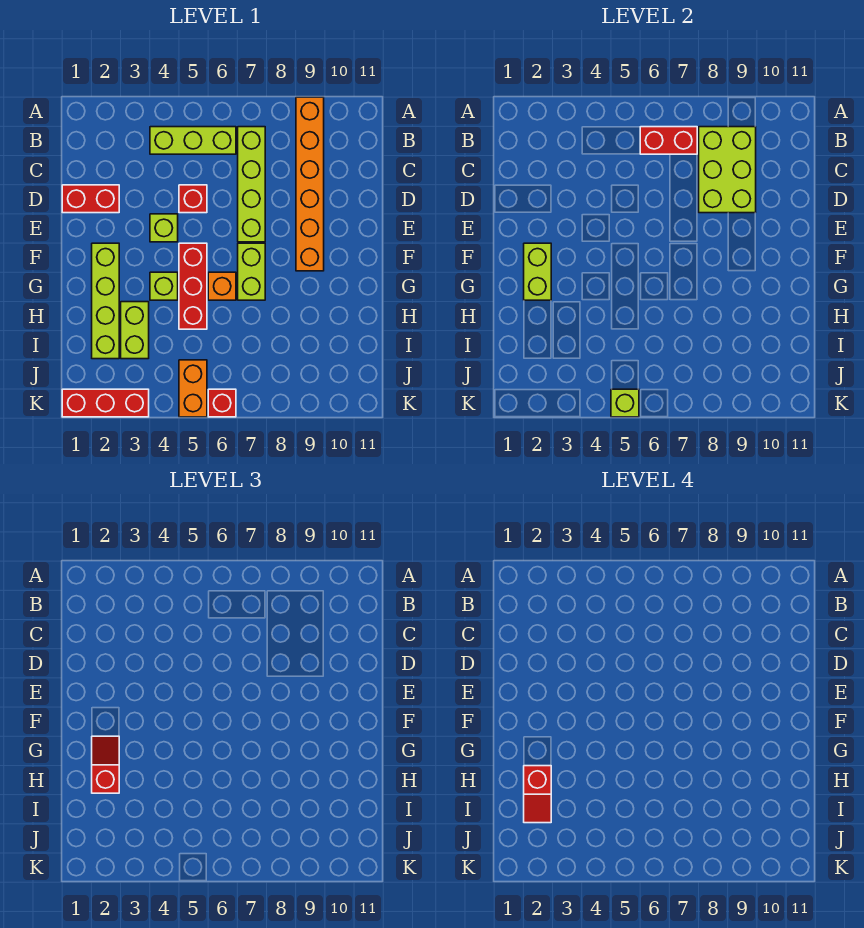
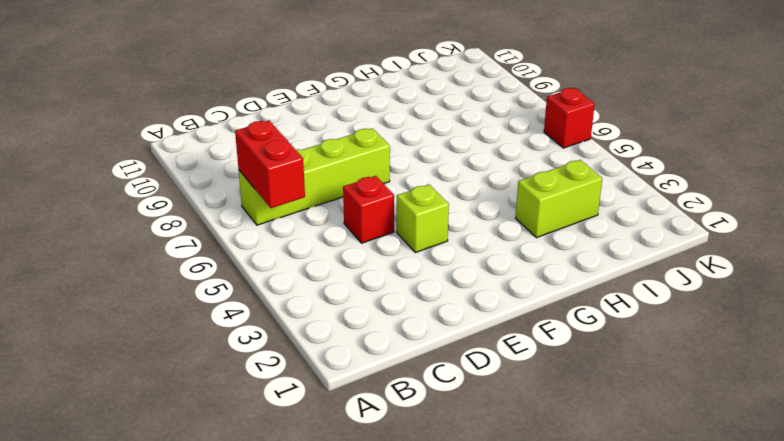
none -> orange brick A9:F9 level 1
none -> lime brick B4:B6 level 1
none -> red brick D1:D2 level 1

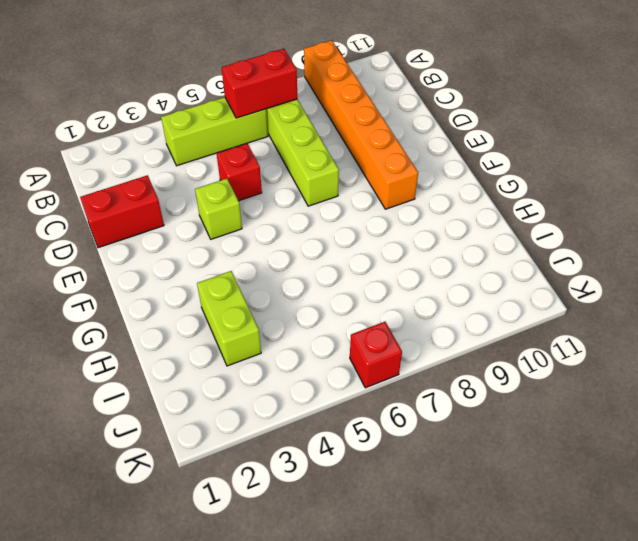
none -> lime brick F2:I2 level 1
none -> red brick F5:H5 level 1
none -> lime brick F7:G7 level 1

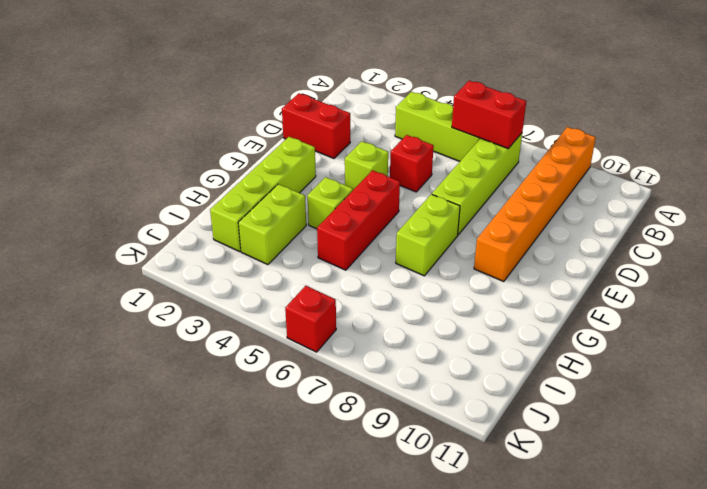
none -> orange brick G6 level 1
none -> orange brick J5:K5 level 1
none -> red brick K1:K3 level 1

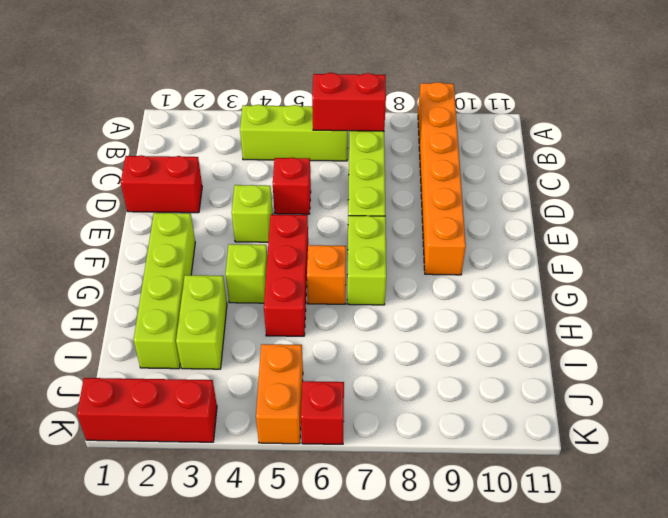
none -> lime brick B8:D9 level 2
none -> lime brick F2:G2 level 2
none -> lime brick K5 level 2

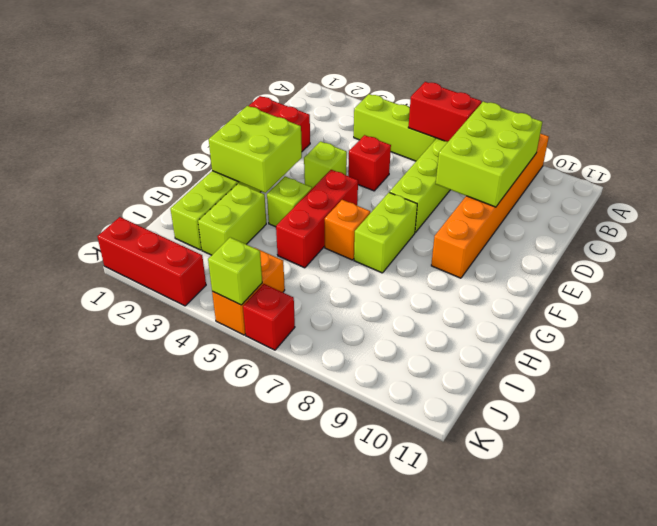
lime brick F2:G3 level 2 -> lime brick F2:G2 level 2
none -> red slope G2:H2 level 3 top H
none -> red slope H2:I2 level 4 top H

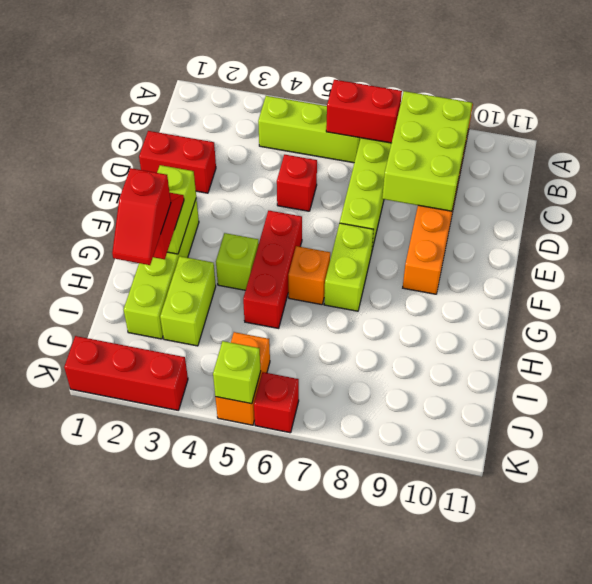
none -> lime brick E4 level 1

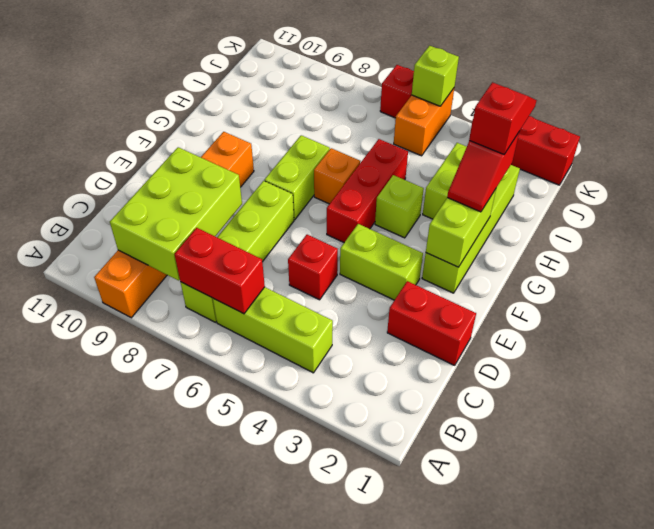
lime brick E3:E4 level 1 -> lime brick E4 level 1

